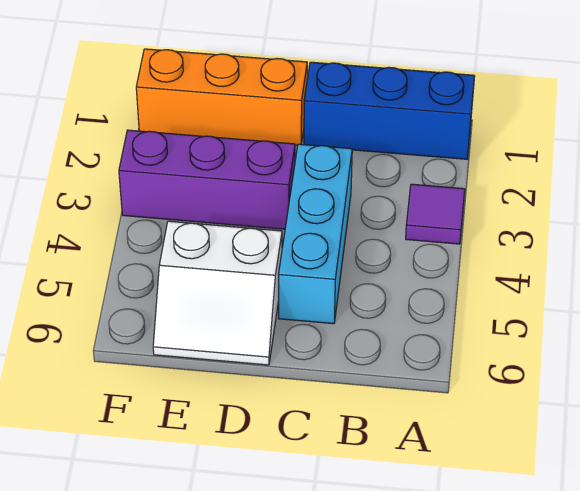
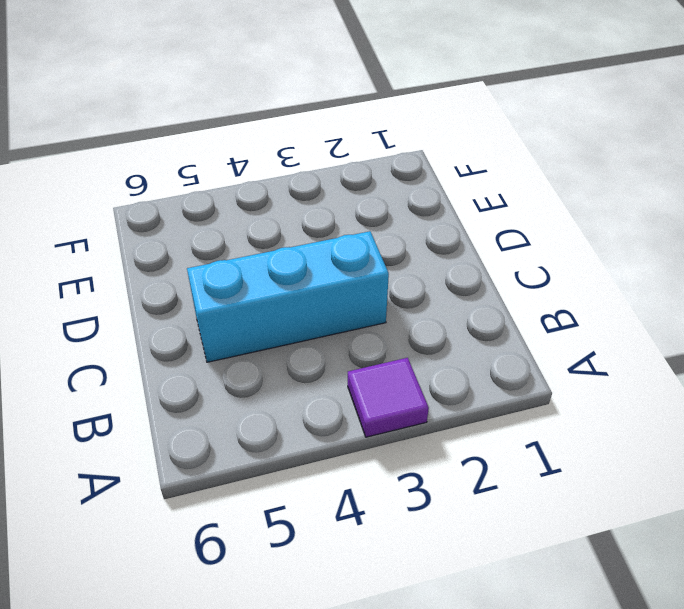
none -> blue brick A1:C1 level 1
none -> orange brick D1:F1 level 1

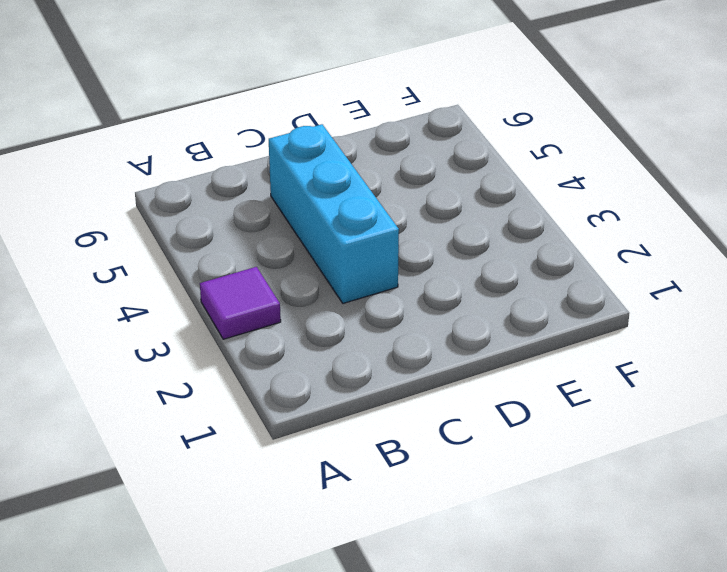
none -> blue brick A1:C1 level 1
none -> orange brick D1:F1 level 1

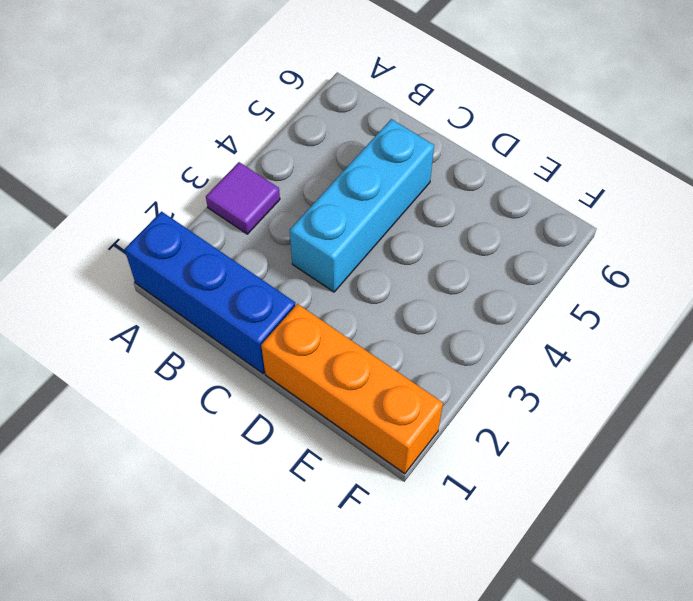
none -> purple brick D3:F3 level 1
none -> white slope D5:E6 level 1 top 5

